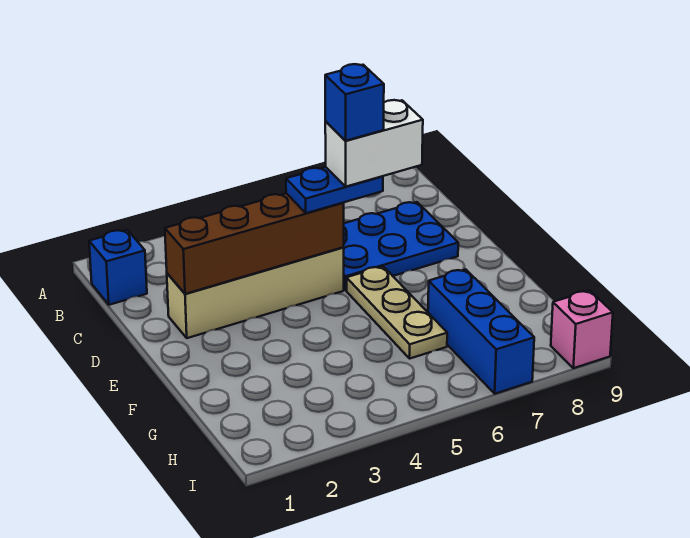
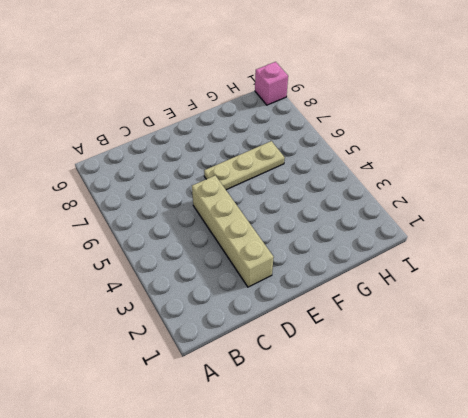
none -> blue brick B1 level 1
none -> blue plate C6:D8 level 1

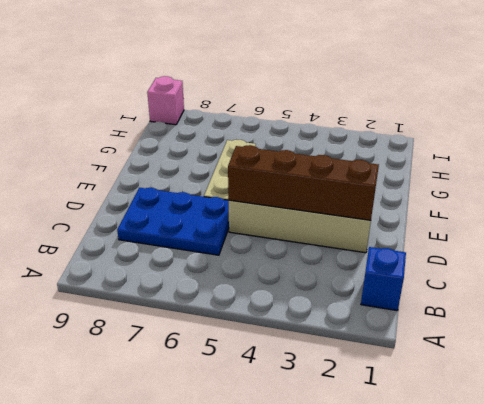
none -> blue brick G7:I7 level 1
none -> blue plate D5:D6 level 3

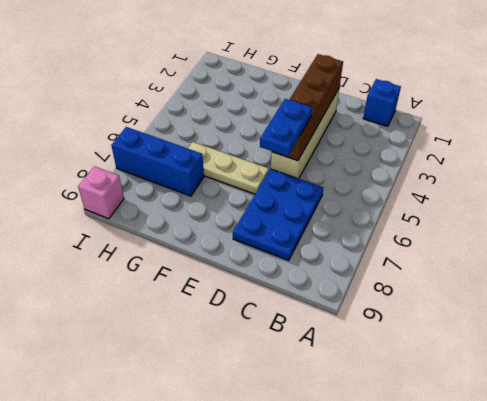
none -> white brick D6:D7 level 4
none -> blue brick D6 level 5

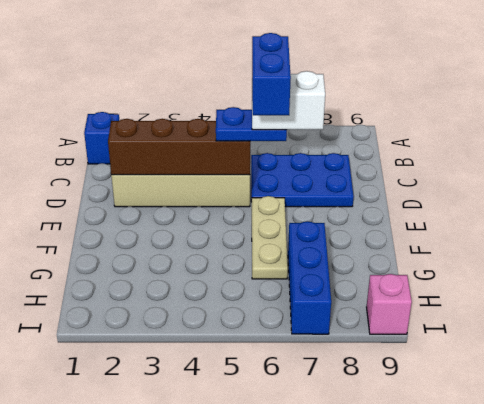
blue brick D6:E6 level 5 -> blue brick D6 level 5

